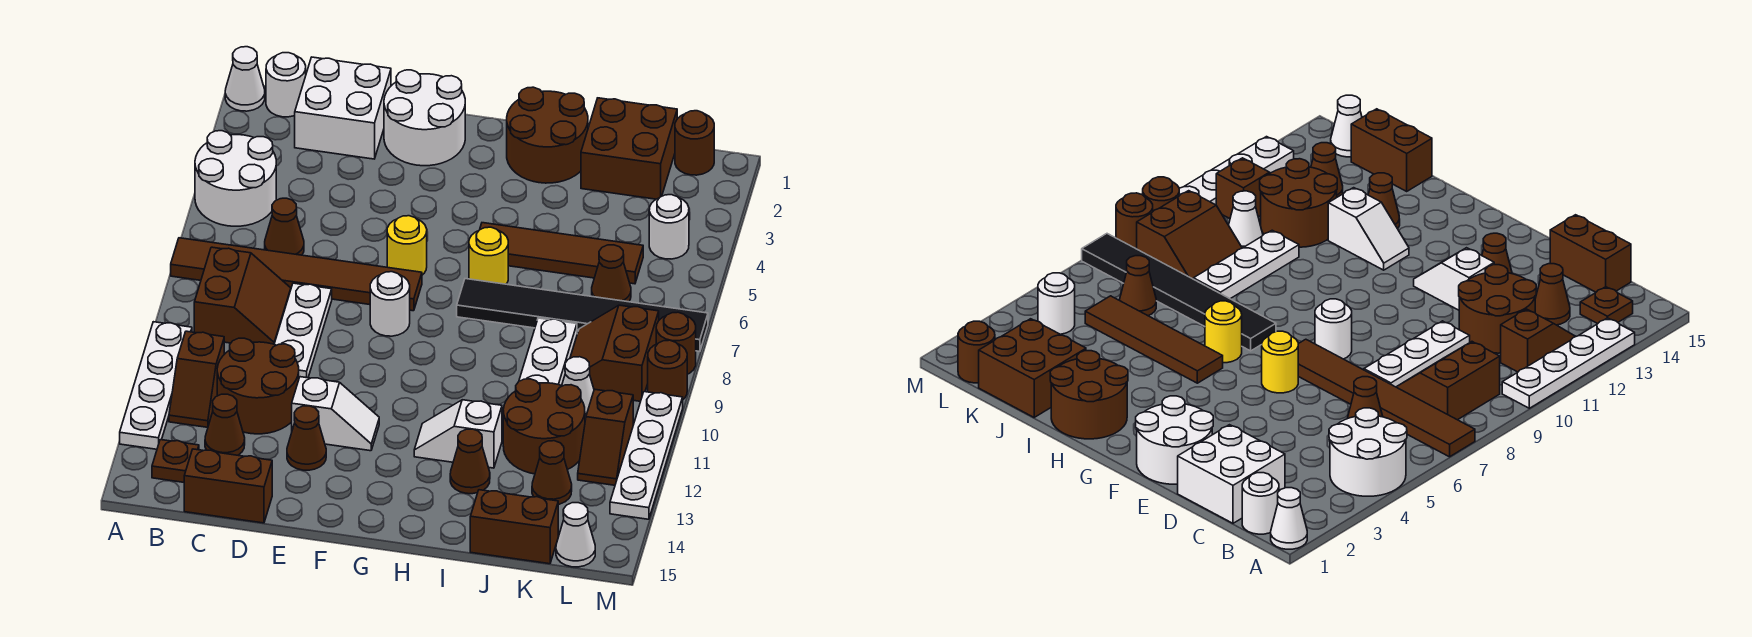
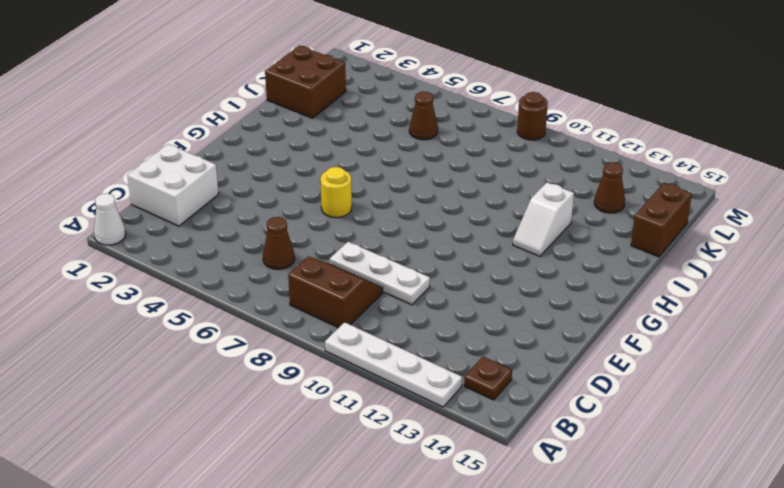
none -> white round brick A4:B5 level 1
none -> brown tile A7:F7 level 1
none -> white round brick B1 level 1
none -> brown slope B11:B12 level 1 top 11

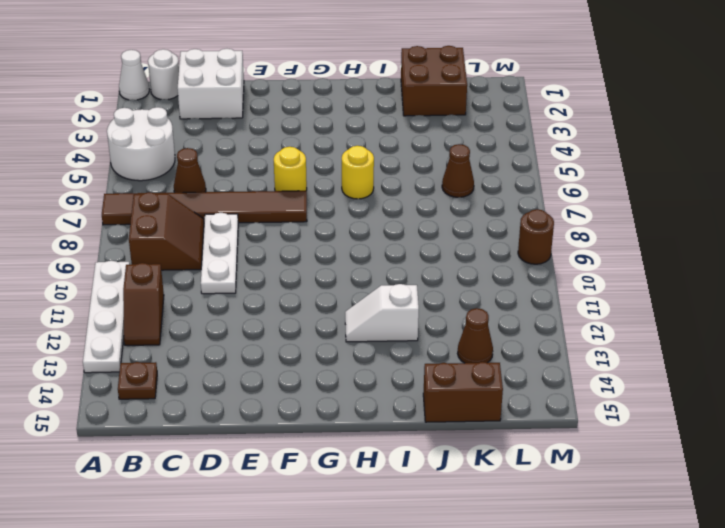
none -> brown round brick C11:D12 level 1
none -> brown cone C13 level 1
none -> brown brick C15:D15 level 1
none -> white round brick E1:F2 level 1

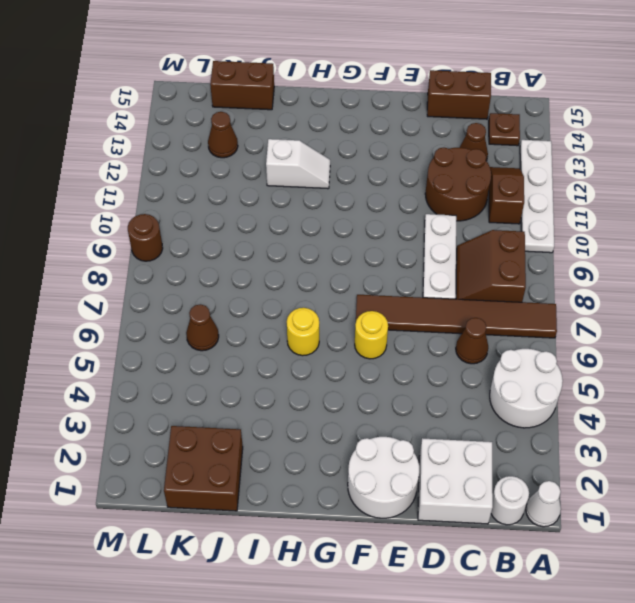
none -> white slope E12:F12 level 1 top E
none -> brown cone E13 level 1
none -> white round brick F8 level 1
none -> brown round brick H1:I2 level 1

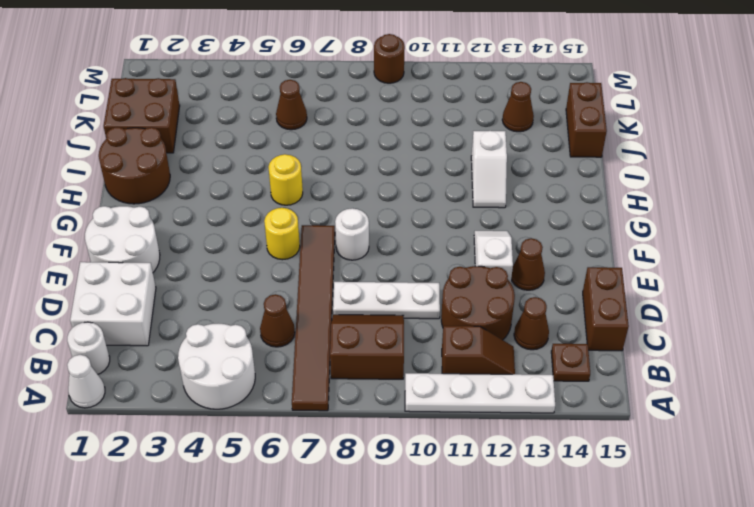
none -> brown tile H5:K5 level 1
none -> black tile H7:M7 level 1
none -> brown cone I13 level 1
none -> white plate J8:J10 level 1

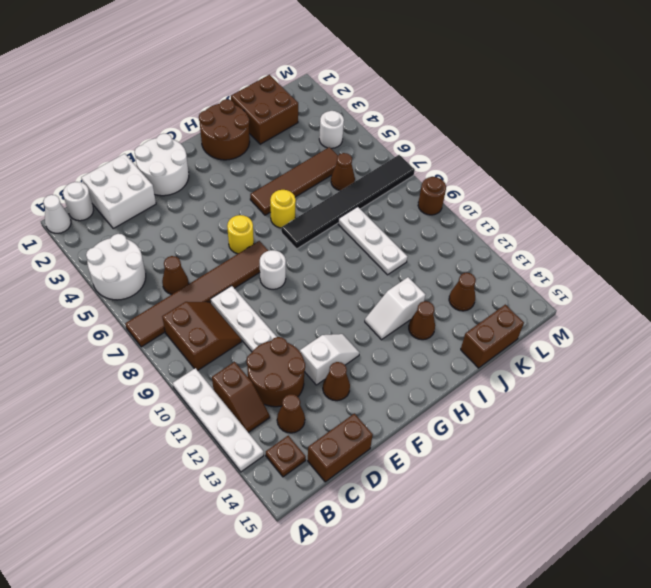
none -> brown round brick J11:K12 level 1
none -> brown slope K8:L9 level 1 top L
none -> white cone K10 level 1
none -> brown round brick L1 level 1

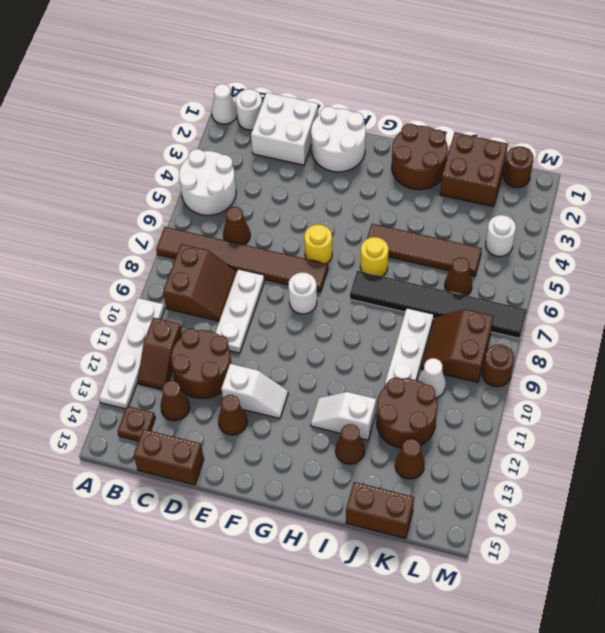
none -> brown slope L11:L12 level 1 top 11
none -> white cone L15 level 1
none -> brown round brick M8 level 1
none -> white plate M10:M13 level 1

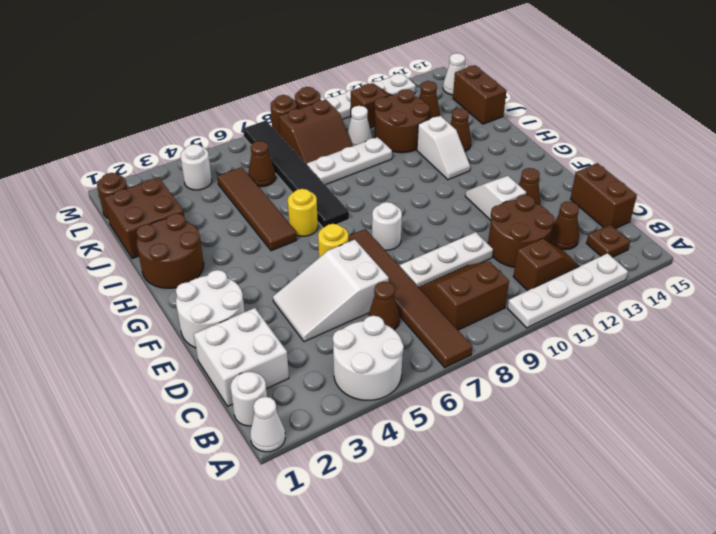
white slope D4:E6 level 1 top 6 -> none

